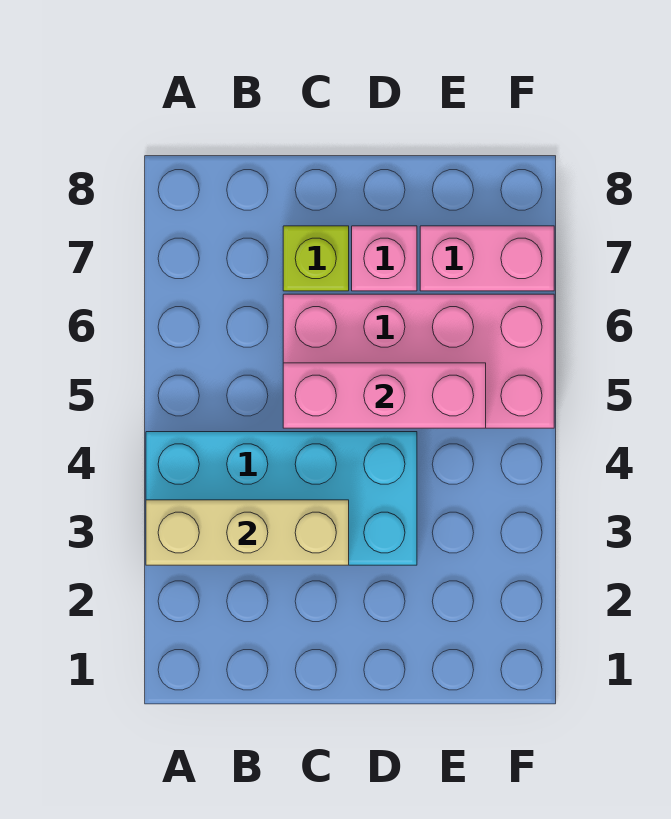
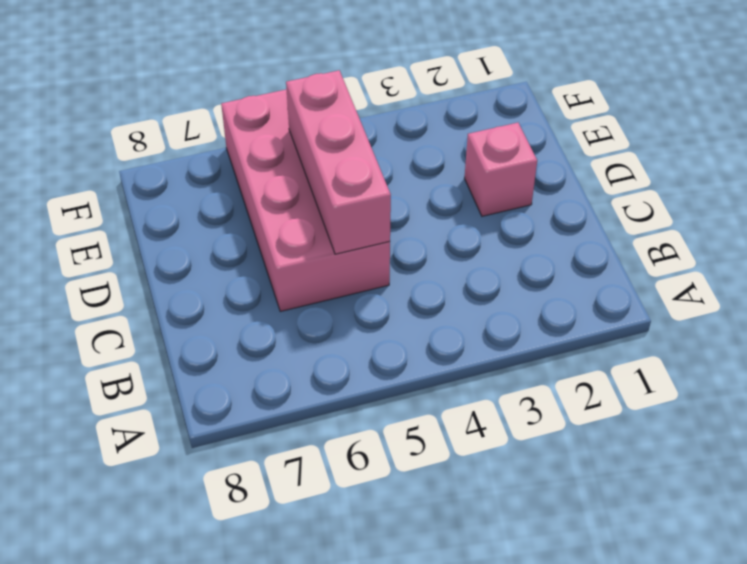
pink brick D2 level 1 -> pink brick D7 level 1
none -> cyan brick A3:D4 level 1
none -> lime brick C7 level 1

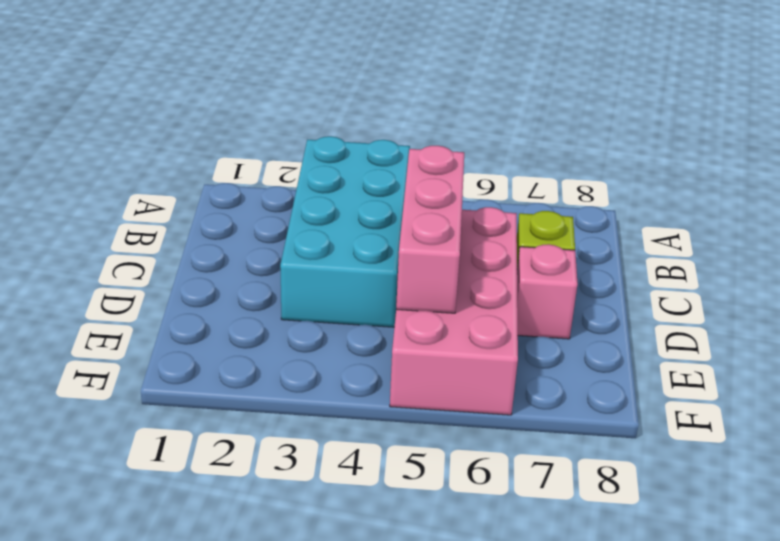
none -> pink brick E7:F7 level 1
none -> tan brick A3:C3 level 2

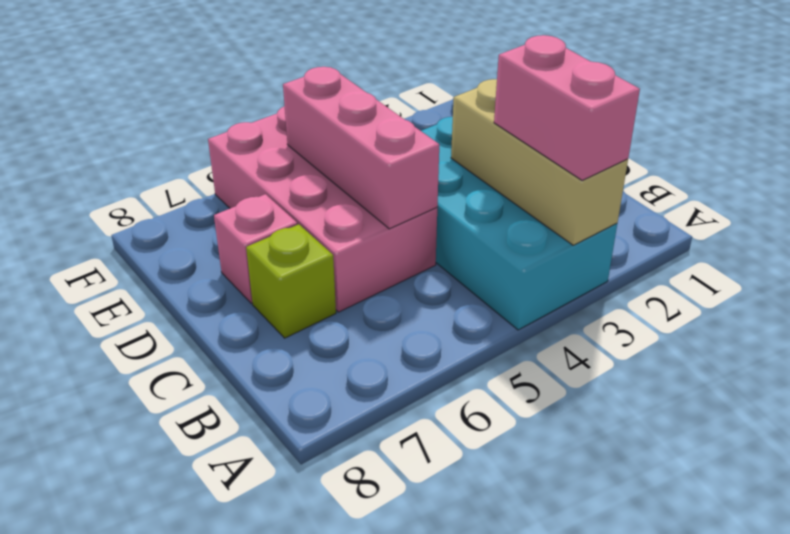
pink brick A3:B3 level 3 -> pink brick E7:F7 level 1

